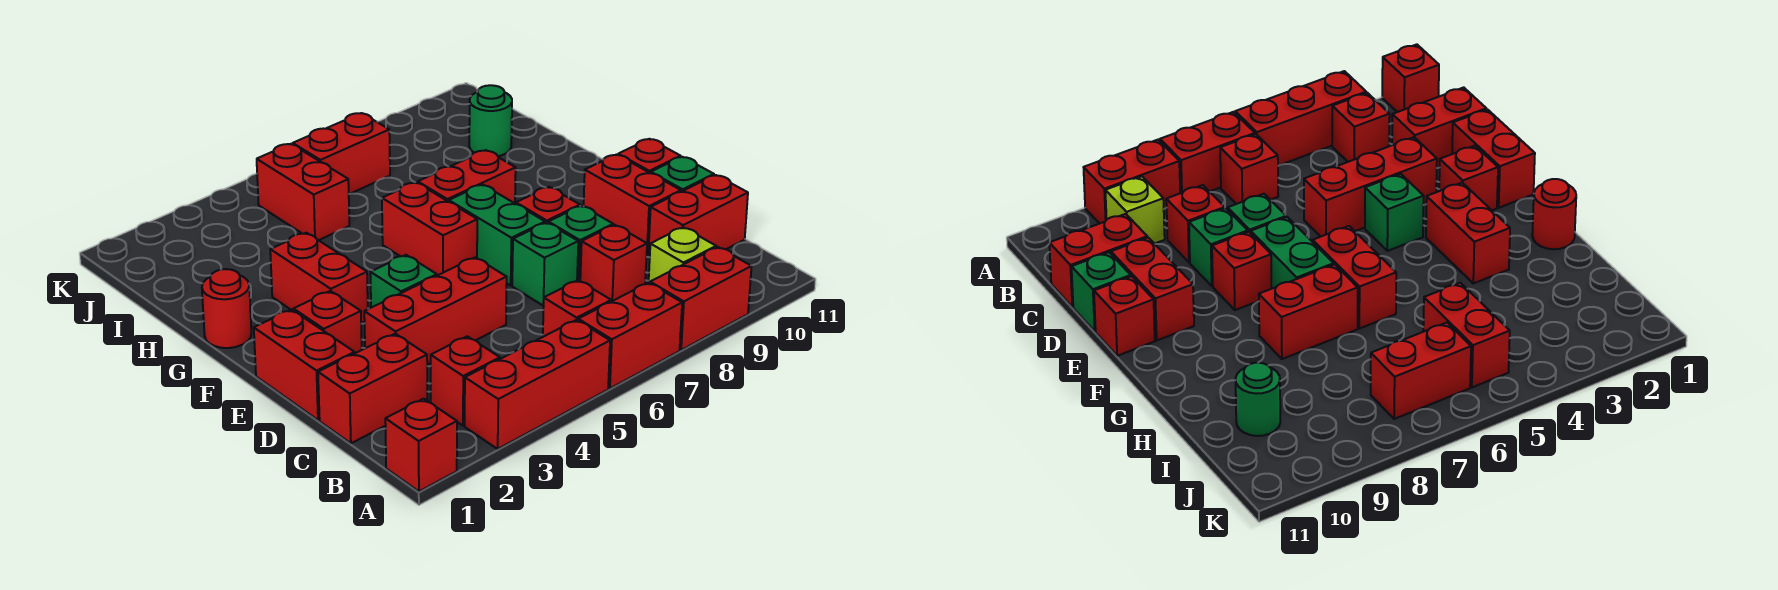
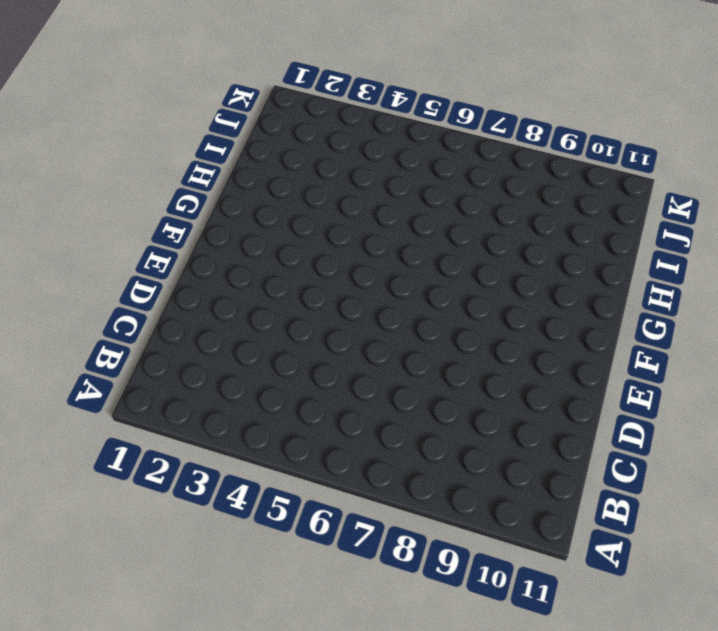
none -> red brick A1 level 1
none -> red brick A3:A5 level 1
none -> red brick A6:A7 level 1

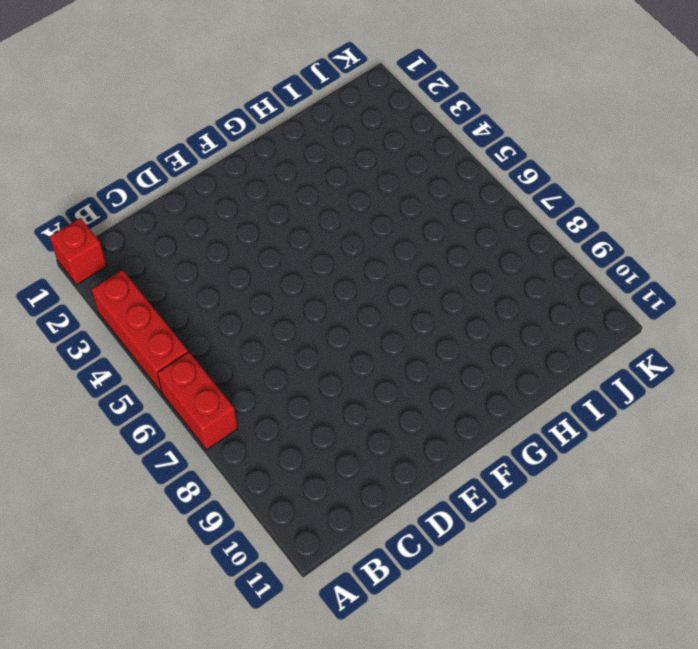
none -> red brick A8:A9 level 1
none -> red brick B3 level 1
none -> red brick B6 level 1

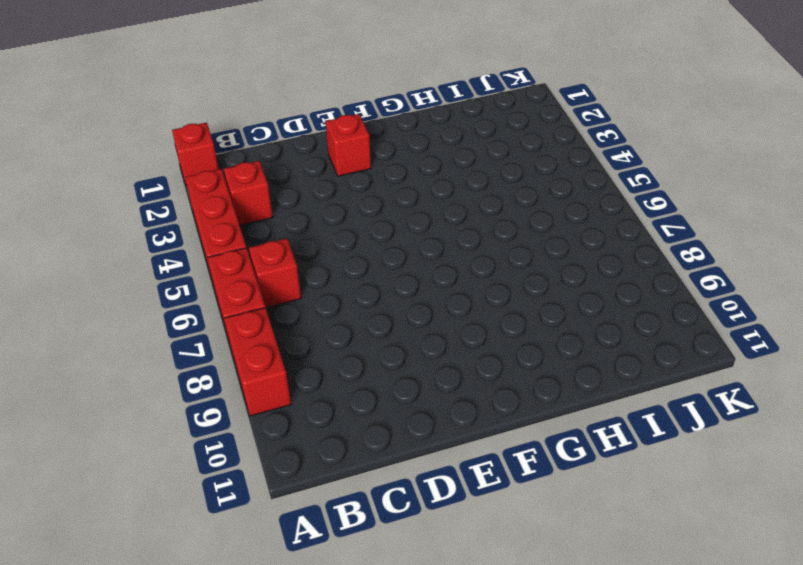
none -> lime brick B9 level 1
none -> red brick C1:C2 level 1
none -> red brick C8 level 1

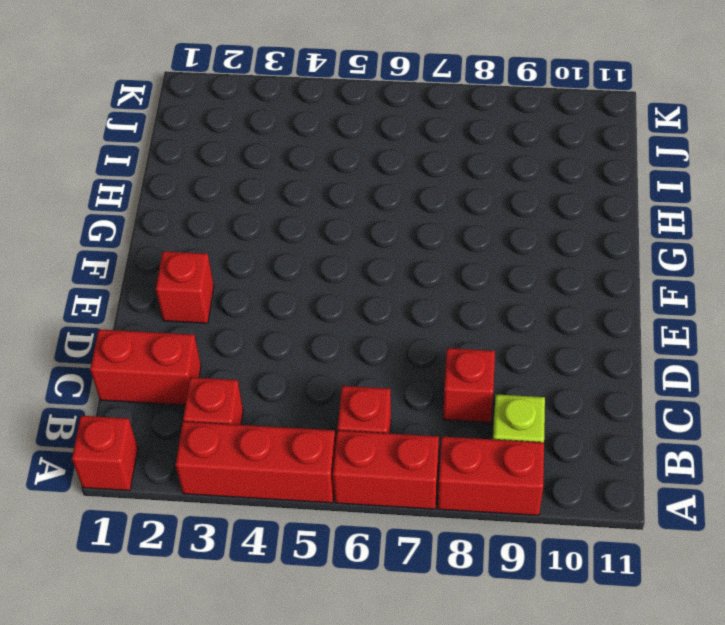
none -> red brick C10:C11 level 1
none -> red brick D1:E1 level 1
none -> red brick D3:D5 level 1

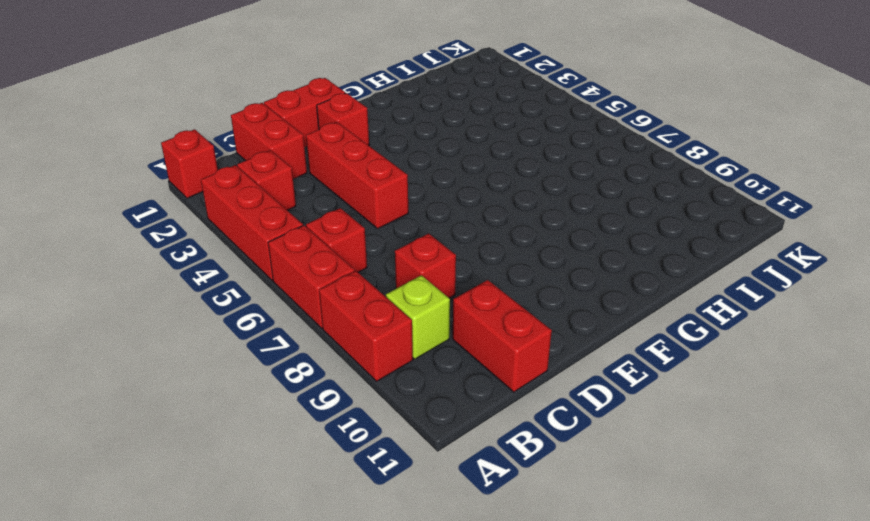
none -> green brick D7 level 1
none -> green brick D8 level 1
none -> red brick D10:E10 level 1

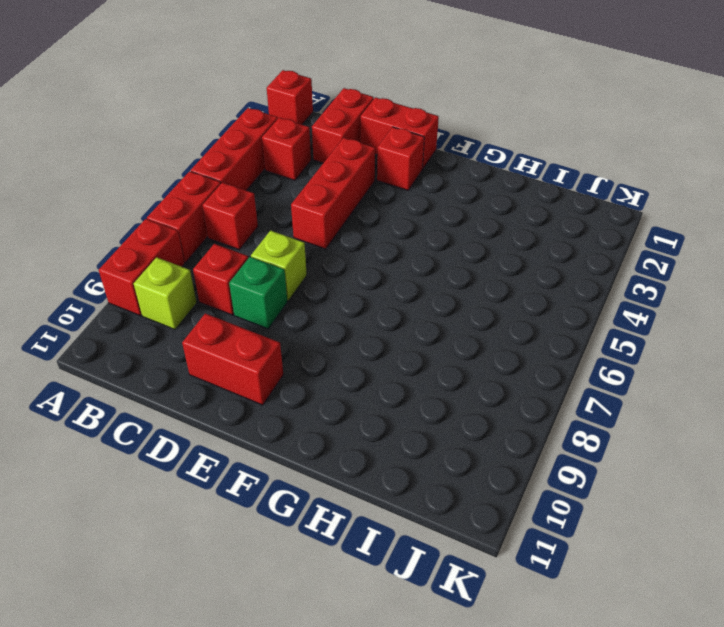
lime brick D7 level 1 -> green brick D7 level 1
none -> red brick C10:C11 level 1
none -> green brick D11 level 1
none -> green brick E4 level 1

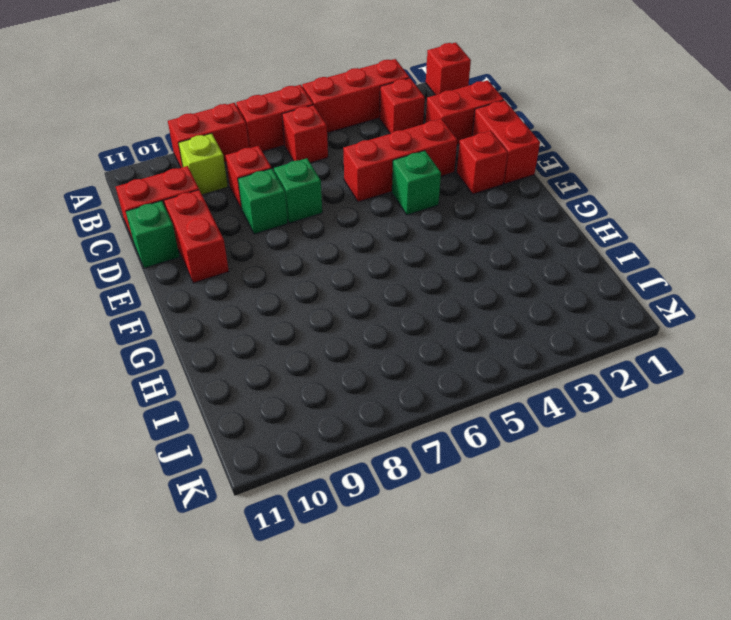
none -> green brick E7:F7 level 1
none -> red brick E8 level 1
none -> red brick E11 level 1

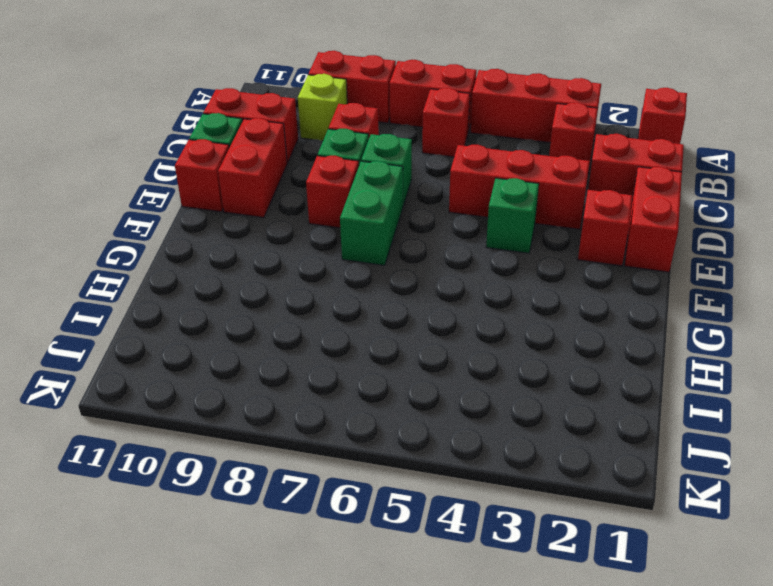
none -> red brick F3:G3 level 1
none -> red brick F6:G6 level 1
none -> red round brick G1 level 1

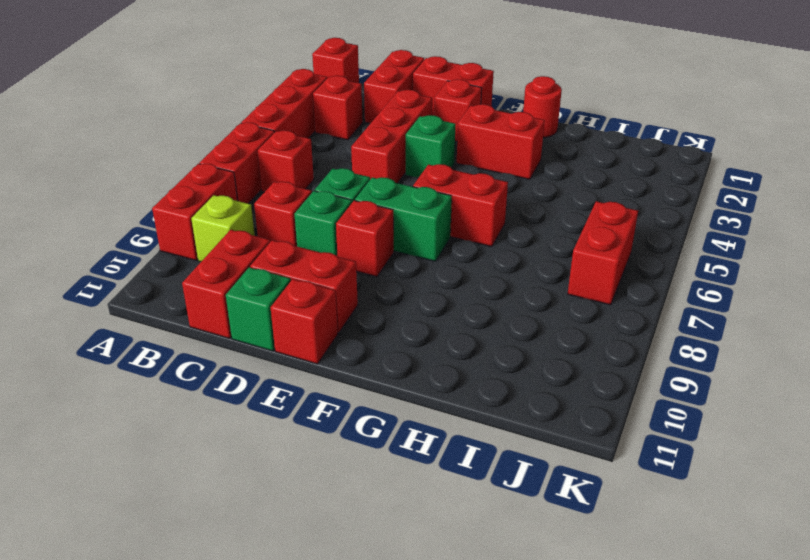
none -> red brick G7:G8 level 1
none -> red brick I5:J5 level 1
none -> green round brick I10 level 1

